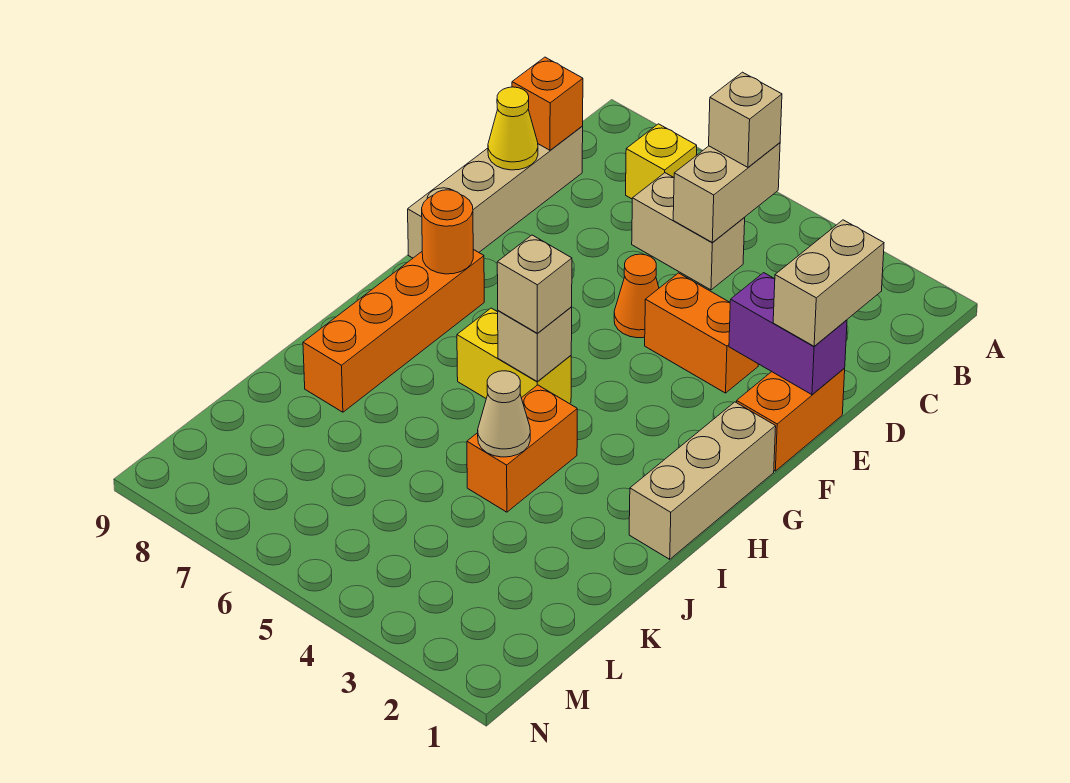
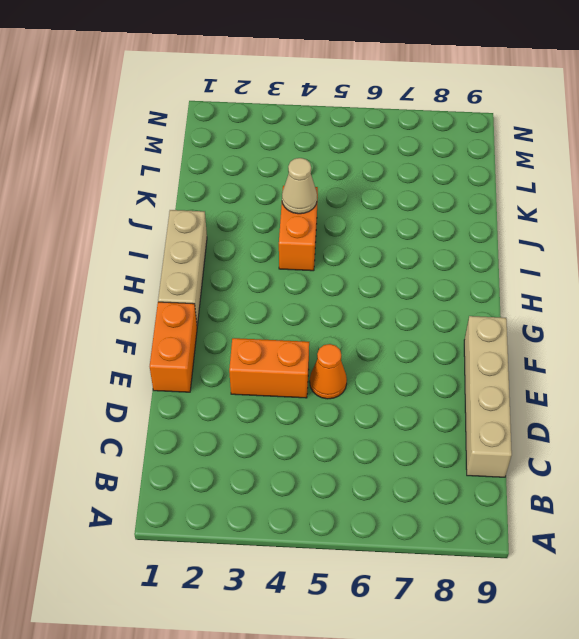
none -> yellow brick B7 level 1
none -> tan brick C5:C6 level 1
none -> orange brick G8:J8 level 1

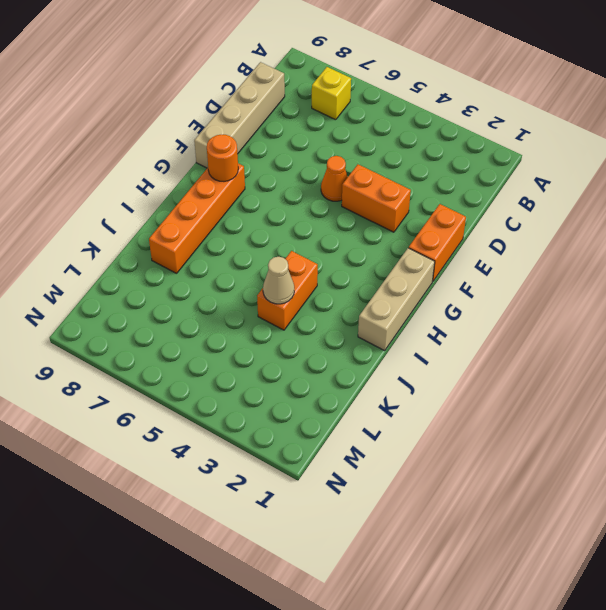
none -> tan brick C5:C6 level 1
none -> yellow brick H5:H6 level 1
none -> tan brick B5:C5 level 2

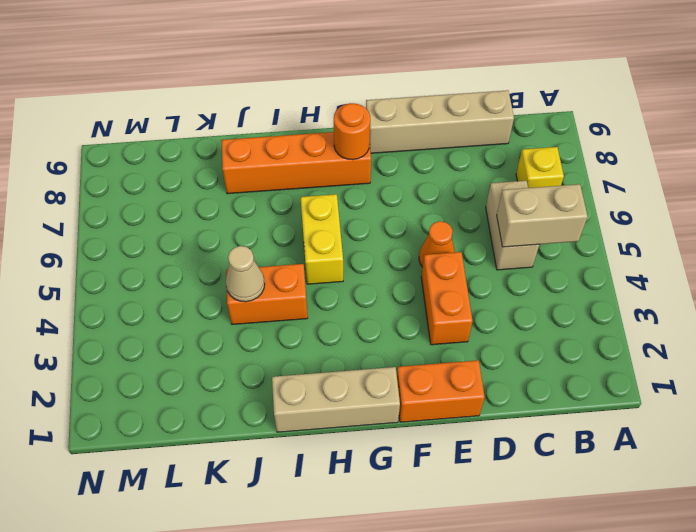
none -> orange brick C9 level 2
none -> yellow cone D9 level 2
none -> purple brick E1:E2 level 2

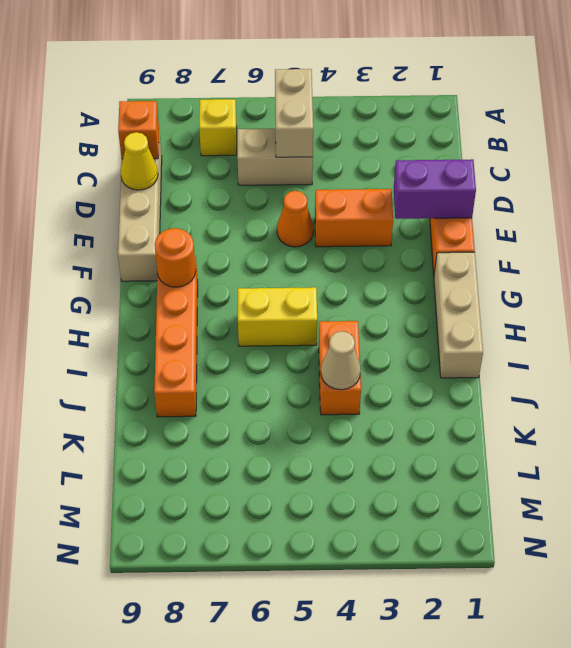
none -> tan brick H5 level 2
none -> tan brick B5 level 3
none -> tan brick D1:E1 level 3

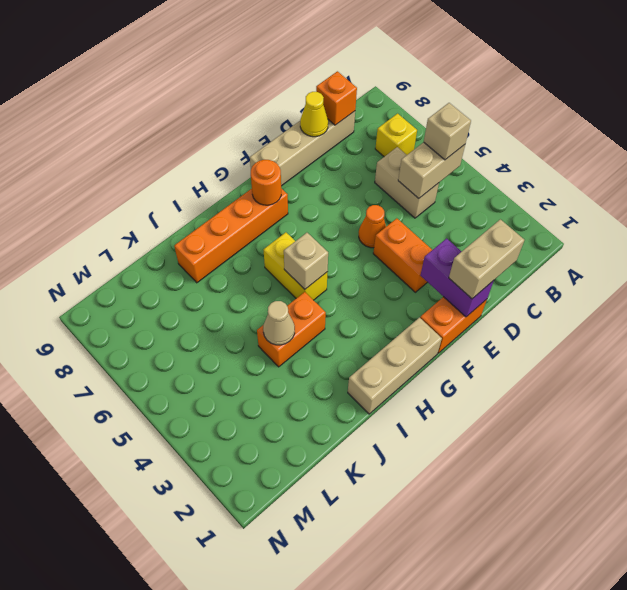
none -> tan brick H5 level 3

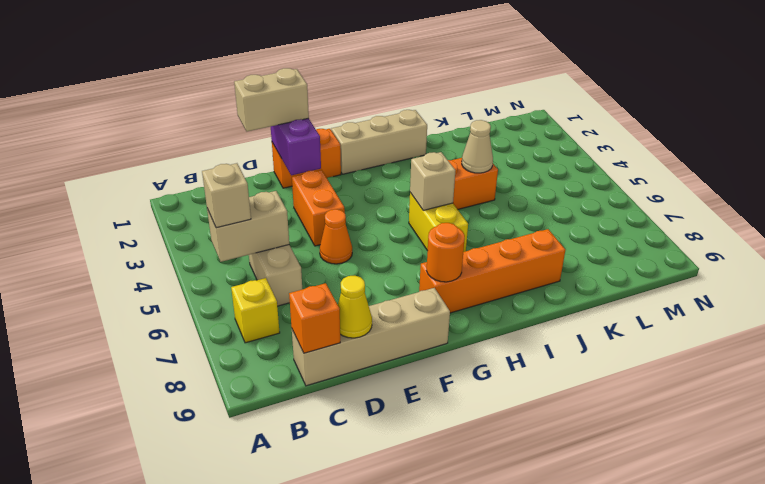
none -> tan brick H5 level 3

